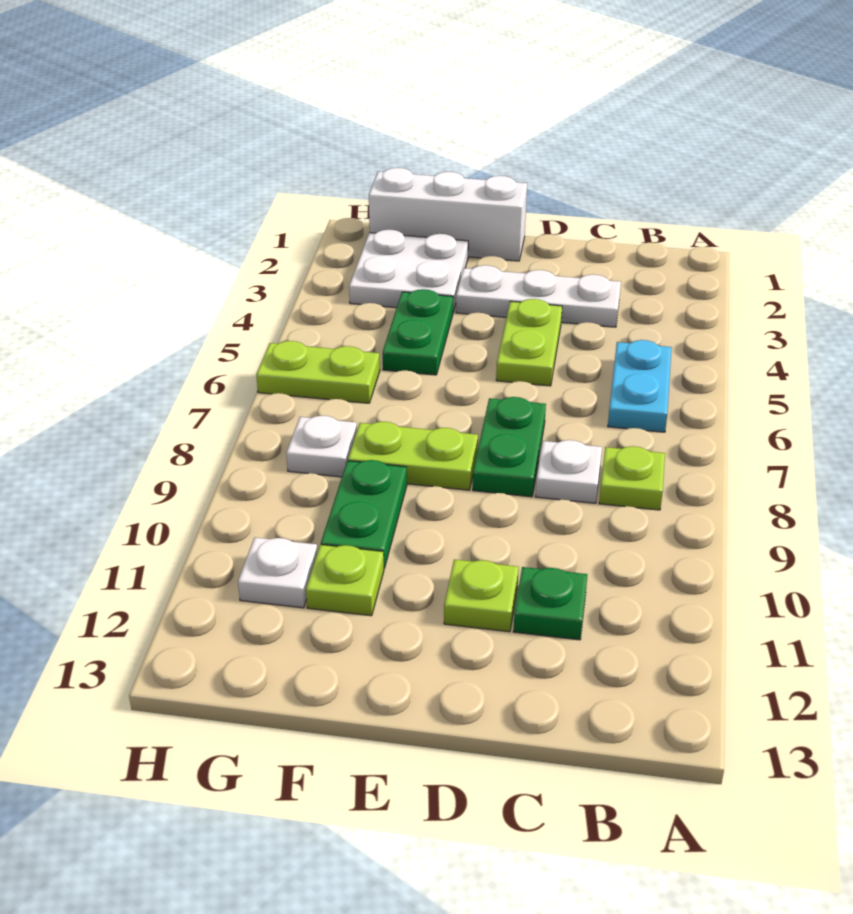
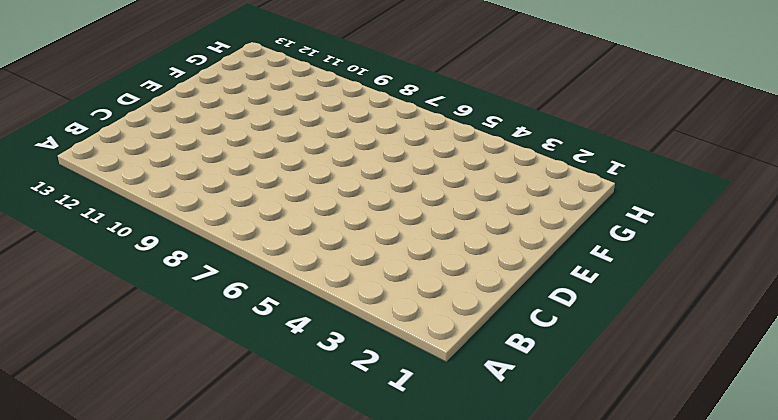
none -> cyan plate B5:B6 level 1
none -> lime plate B8 level 1
none -> white plate C3:E3 level 1

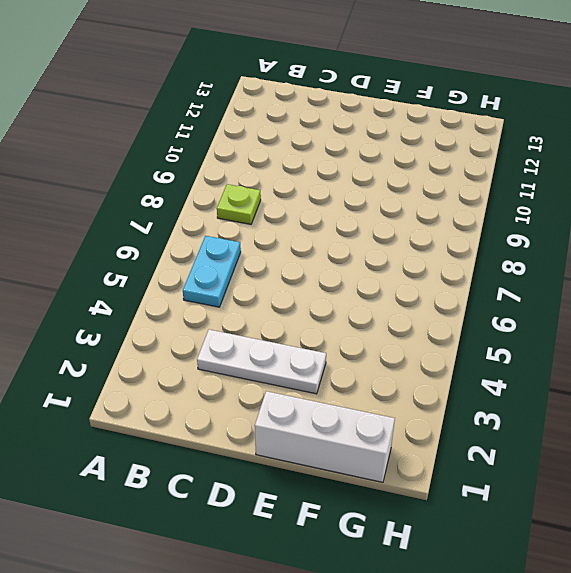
none -> white plate C8 level 1
none -> green plate C11 level 1
none -> lime plate D4:D5 level 1

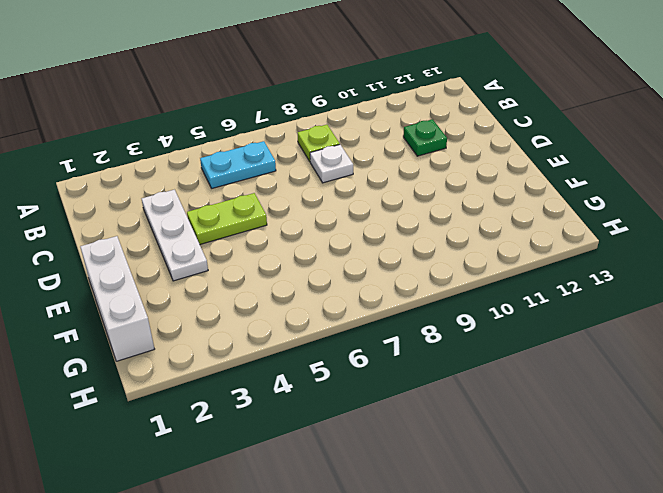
none -> green plate D7:D8 level 1
none -> lime plate D11 level 1
none -> lime plate E8:F8 level 1

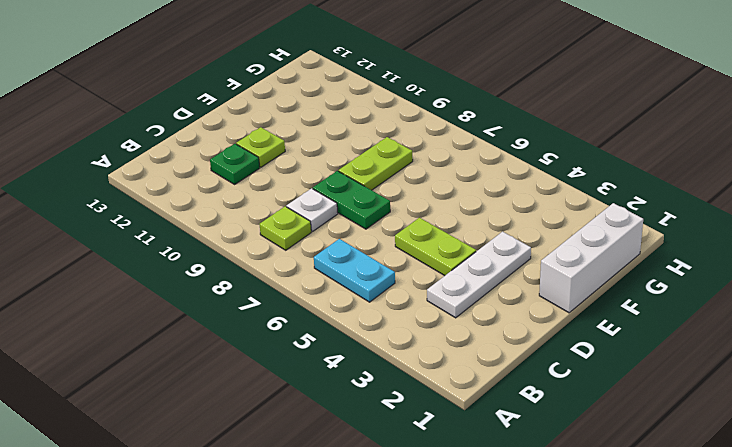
none -> white plate F2:G3 level 1
none -> green plate F4:F5 level 1
none -> green plate F9:F10 level 1

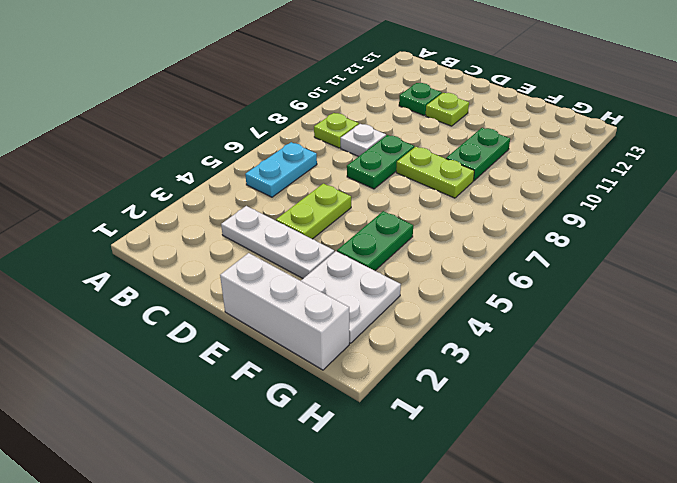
none -> lime plate F11 level 1
none -> lime plate G6:H6 level 1
none -> white plate G8 level 1

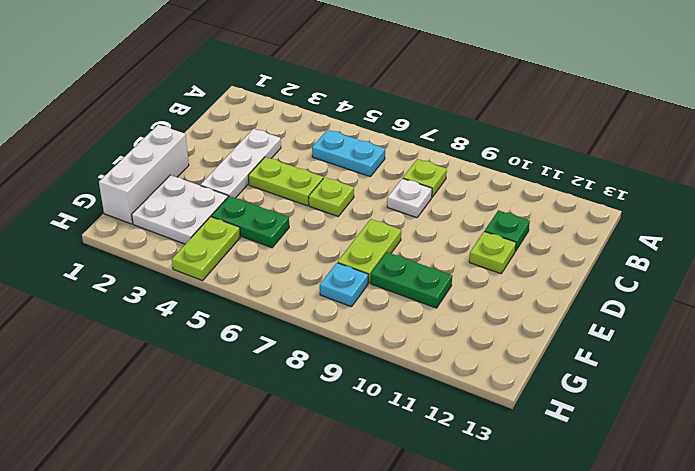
lime plate D6 level 1 -> lime plate F11 level 1
lime plate G4:H4 level 1 -> lime plate G6:H6 level 1
cyan plate G8 level 1 -> white plate G8 level 1
none -> green plate D7:D8 level 1
none -> white plate G11 level 1

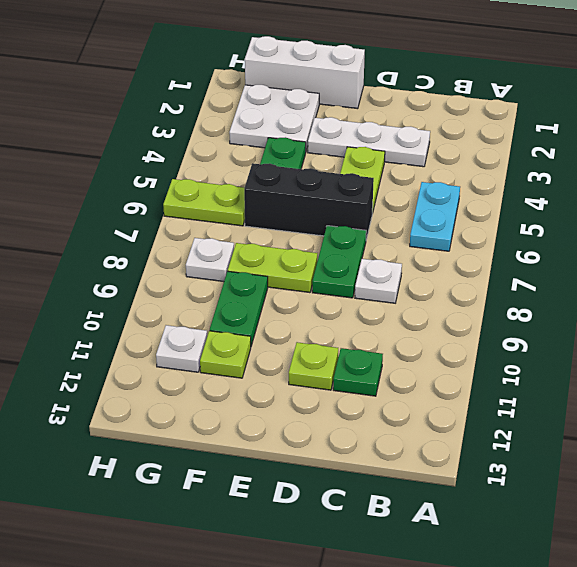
black brick D6:F6 level 1 -> none
none -> lime plate B8 level 1

